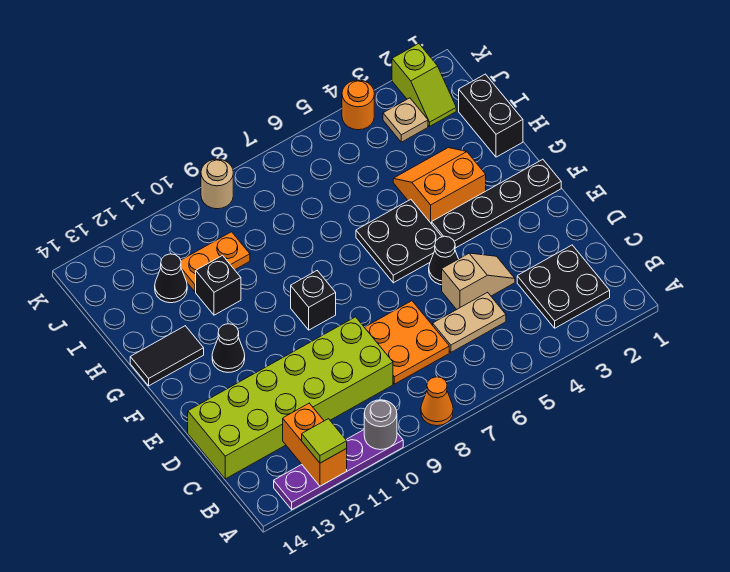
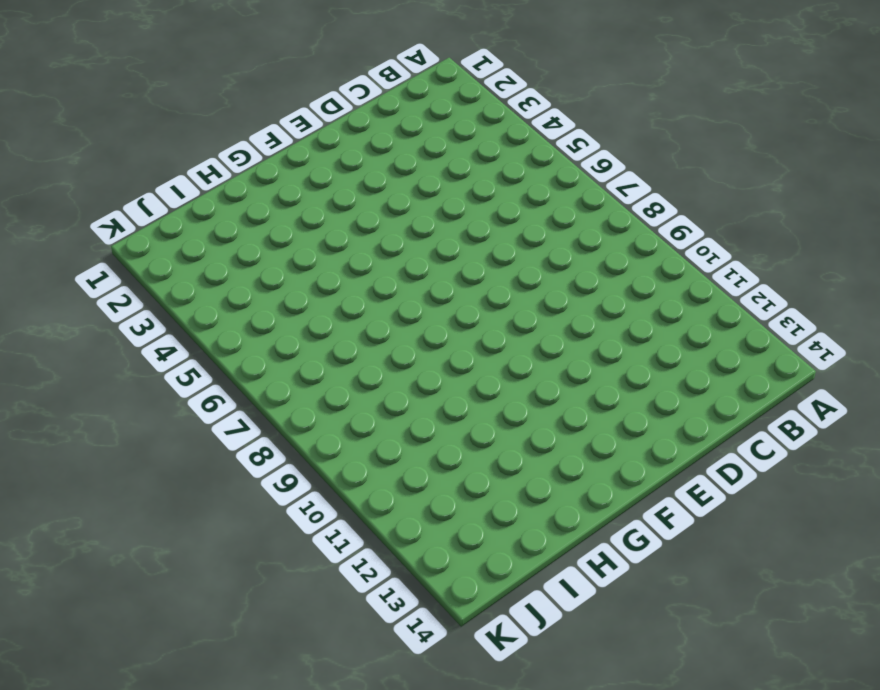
none -> orange cone A8 level 1
none -> purple plate A10:A13 level 1
none -> black plate B2:C3 level 1

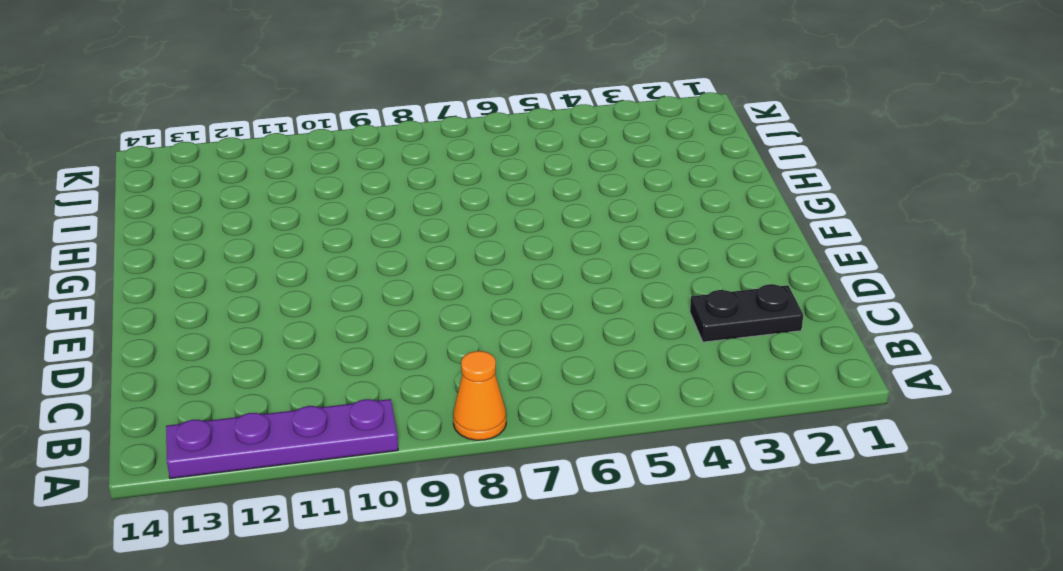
black plate C2:C3 level 1 -> black plate B2:C3 level 1
none -> tan plate C5:C6 level 1
none -> orange plate C7:D8 level 1
none -> lime brick C9:D14 level 1

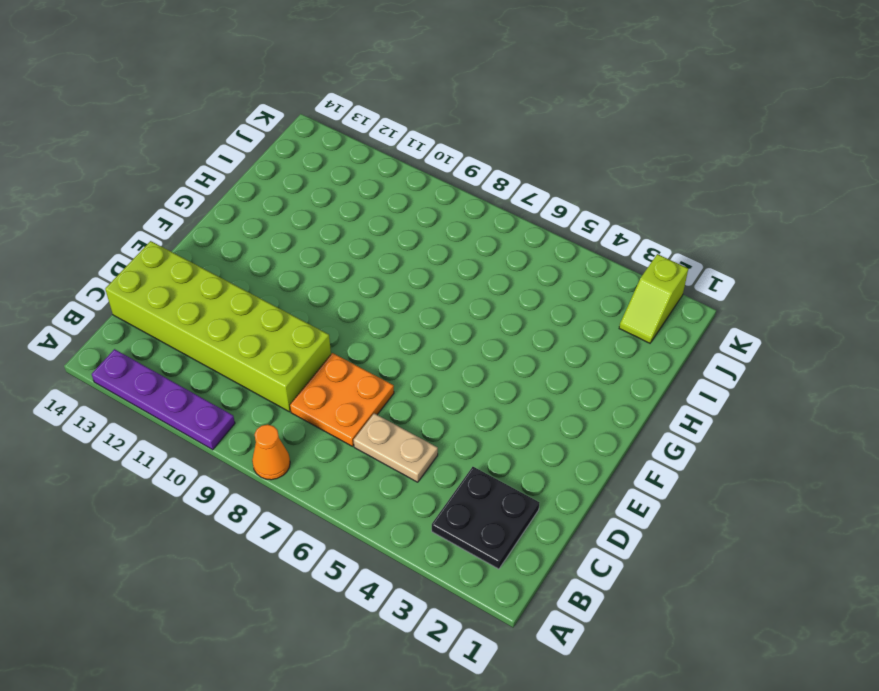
none -> tan slope D4:D5 level 1 top 5
none -> black cone E5 level 1
none -> black plate F1:F4 level 1

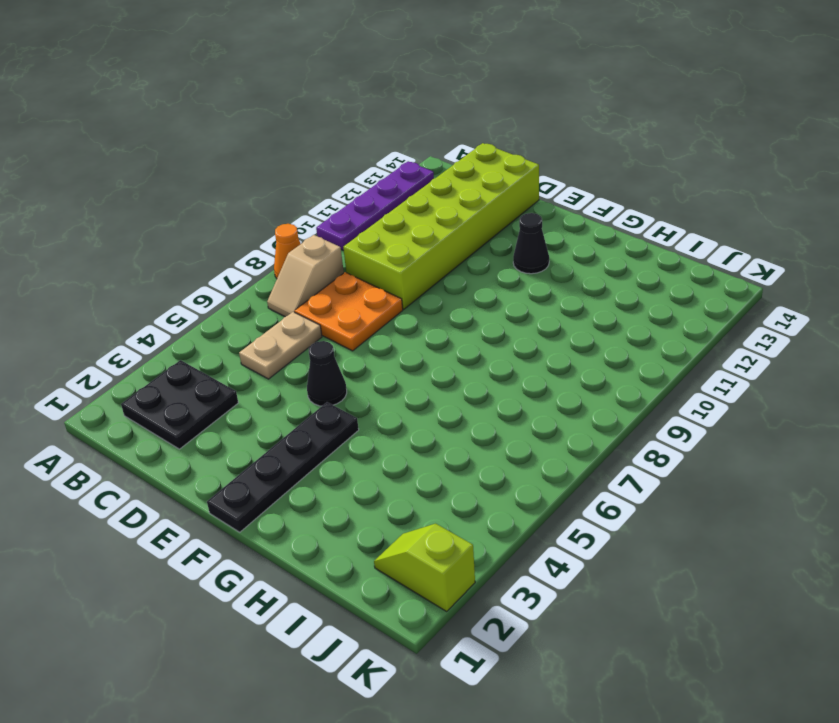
tan slope B7:B8 level 1 top 8 -> tan slope D4:D5 level 1 top 5
none -> black plate F5:G6 level 1
none -> black brick F9 level 1
none -> orange slope G3:H4 level 1 top G

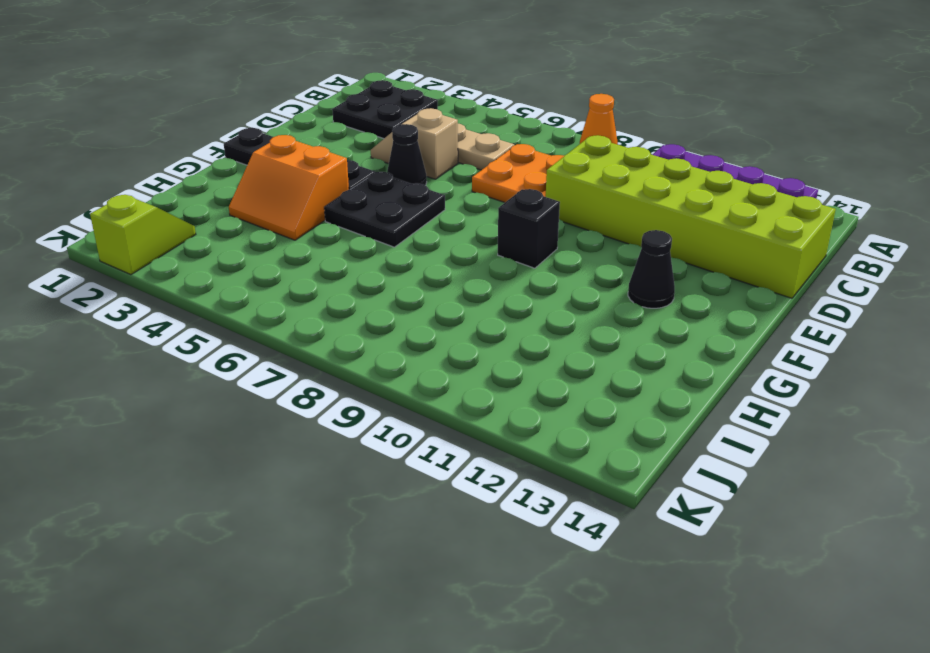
none -> black tile G13:G14 level 1
none -> black brick H1:I1 level 1
none -> black brick H11 level 1

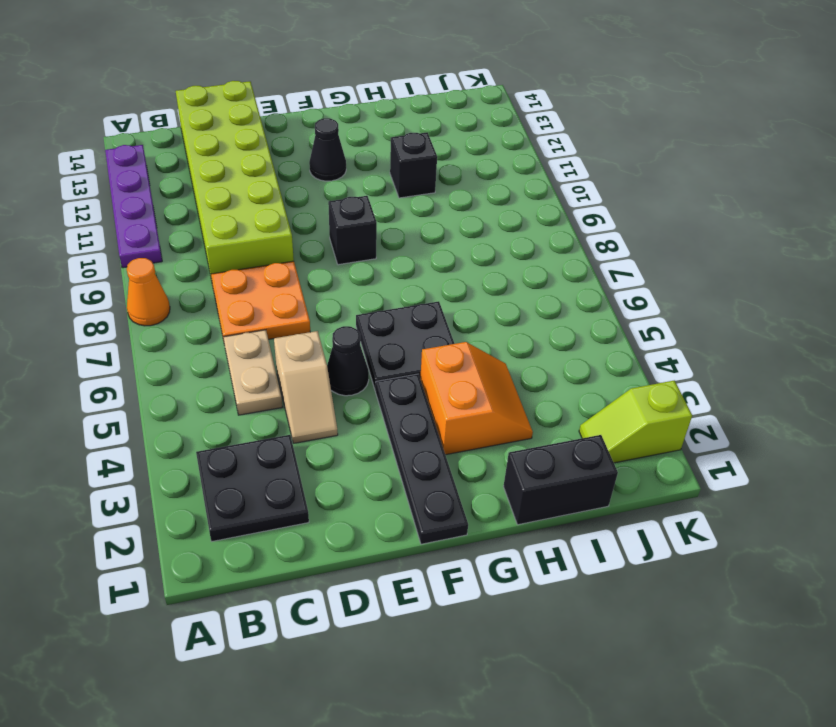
none -> black tile G13:G14 level 1
none -> orange plate I10:I11 level 1
none -> black cone I12 level 1

